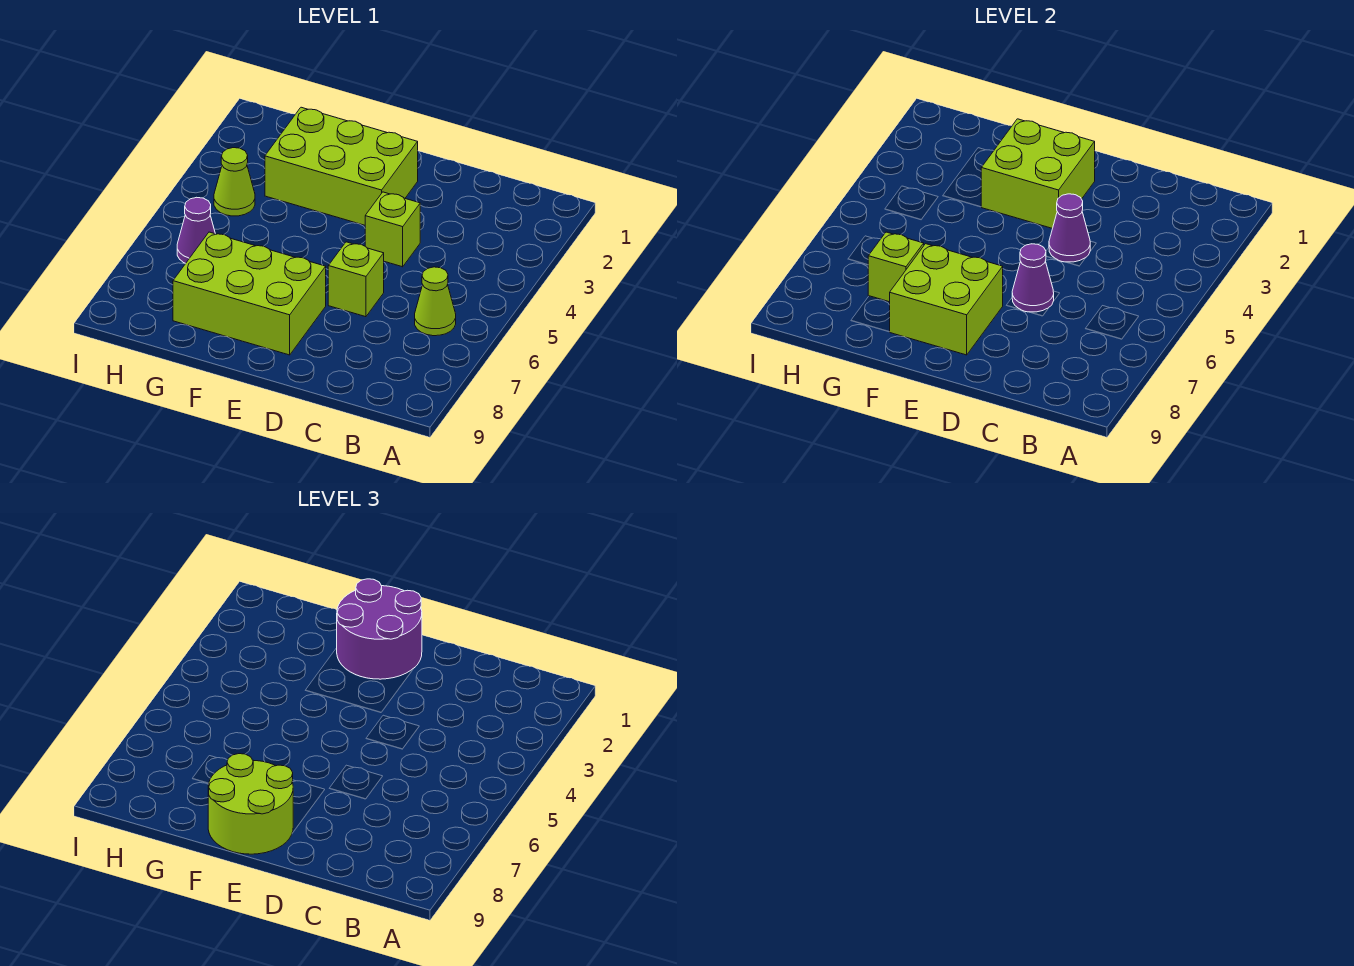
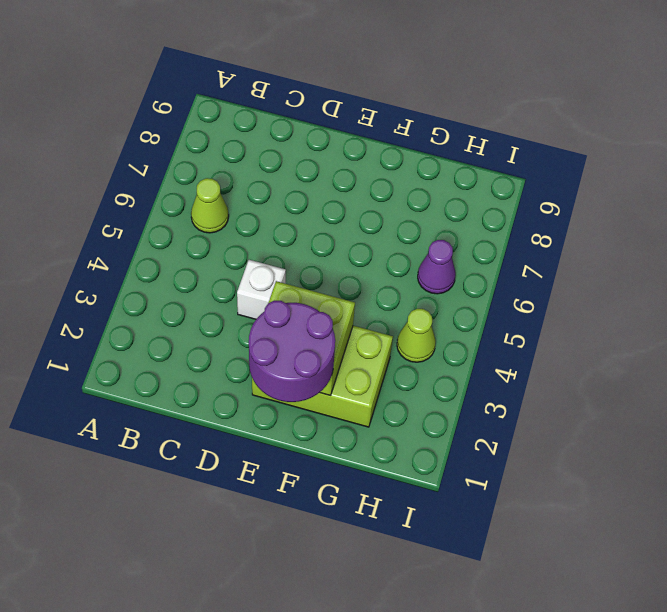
white brick D4 level 1 -> lime brick D4 level 1
none -> lime brick D6 level 1
none -> lime brick E7:G8 level 1
none -> purple cone D4 level 2

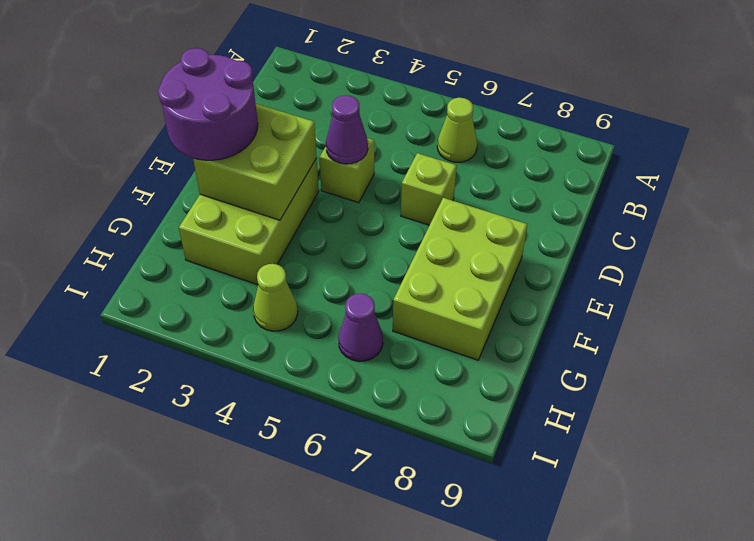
none -> purple cone D6 level 2
none -> lime brick E7:F8 level 2
none -> lime brick G7 level 2

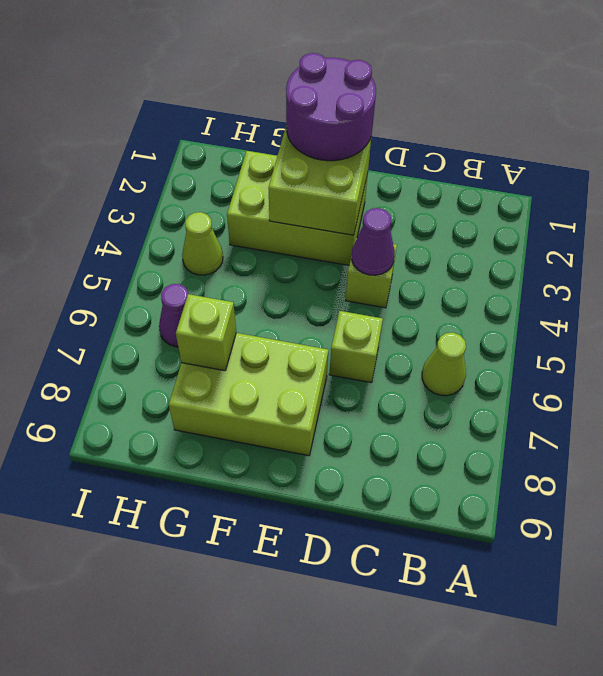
none -> purple cone D6 level 2
none -> lime brick E7:F8 level 2
none -> lime round brick E8:F9 level 3

